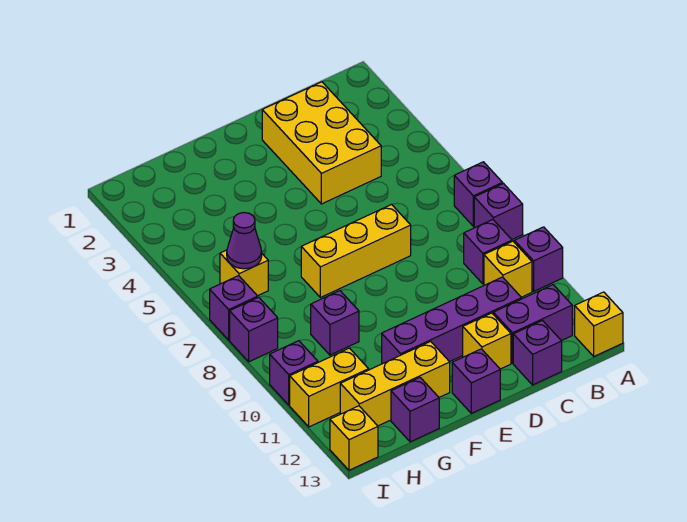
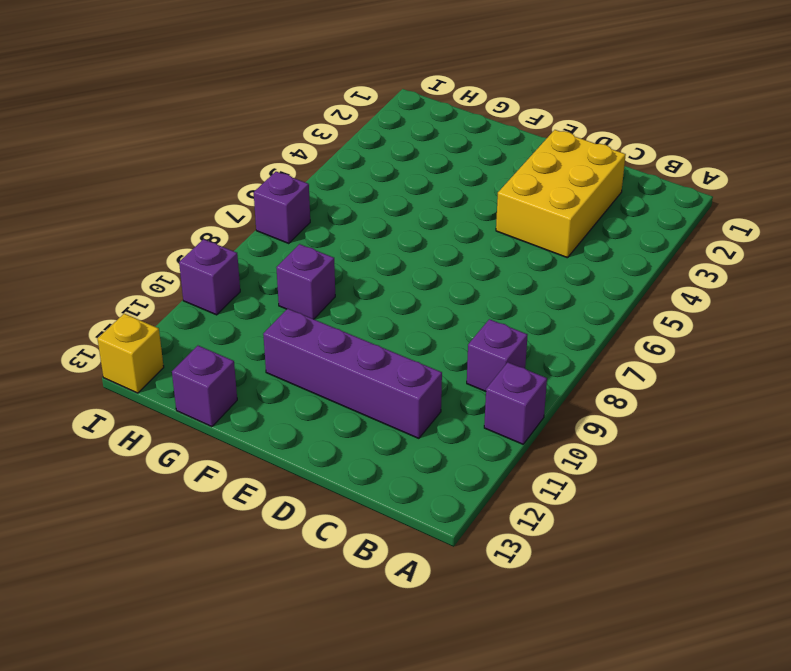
none -> purple brick A7 level 1
none -> purple brick A8 level 1
none -> yellow brick A13 level 1

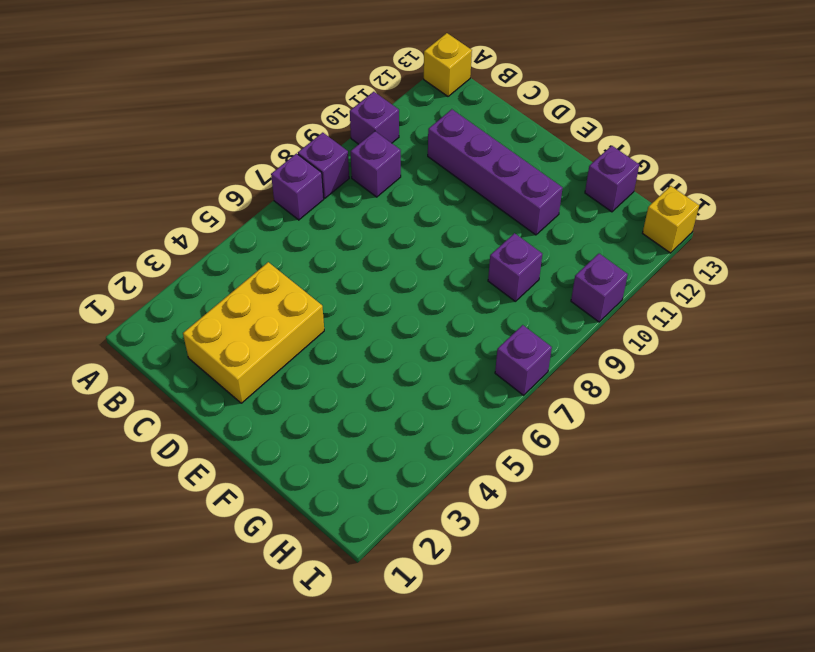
none -> yellow brick B10 level 1
none -> purple brick B12:C12 level 1
none -> purple brick C13 level 1

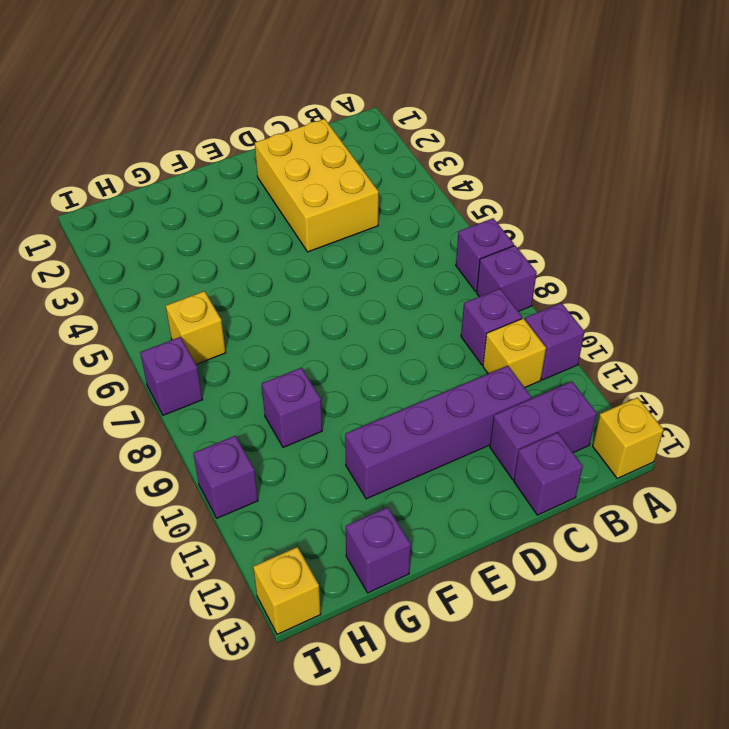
none -> yellow brick D7:F7 level 1
none -> yellow brick D12 level 1
none -> purple brick E13 level 1

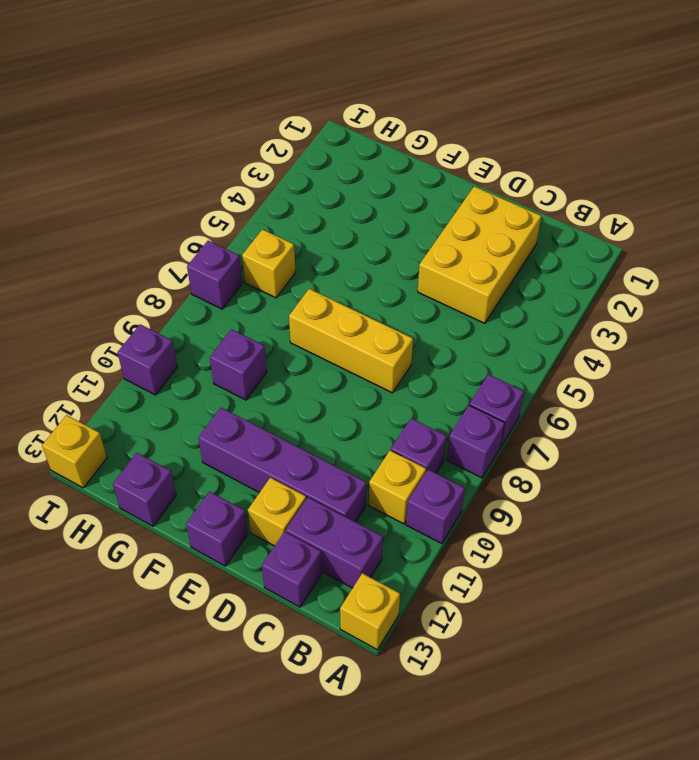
none -> yellow brick F12:H12 level 1
none -> yellow brick H11:I11 level 1
none -> purple brick I8 level 1

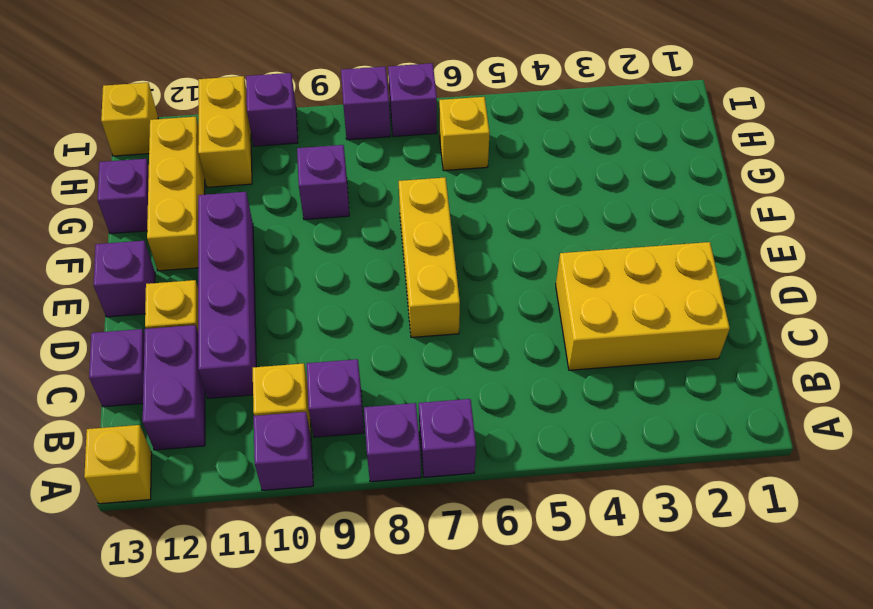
none -> purple cone H6 level 2

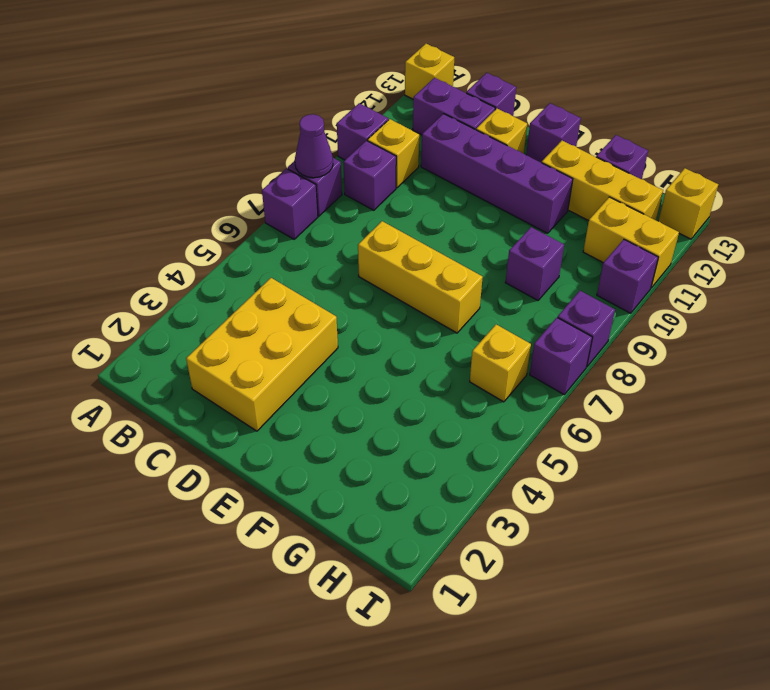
purple cone A8 level 2 -> purple cone H6 level 2

